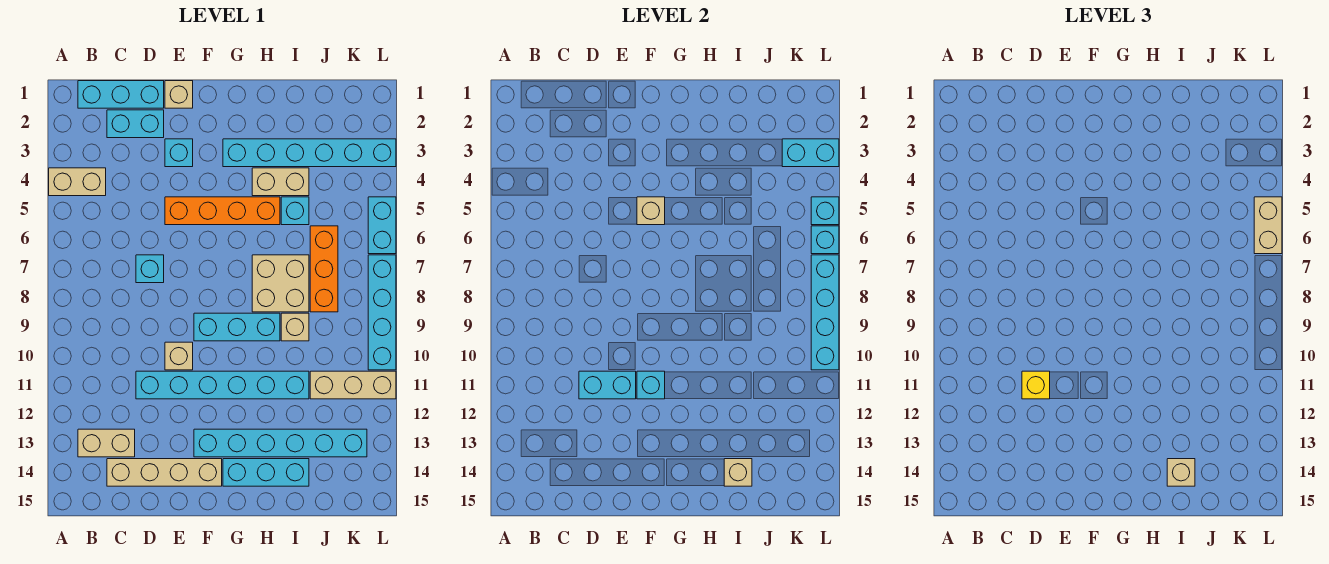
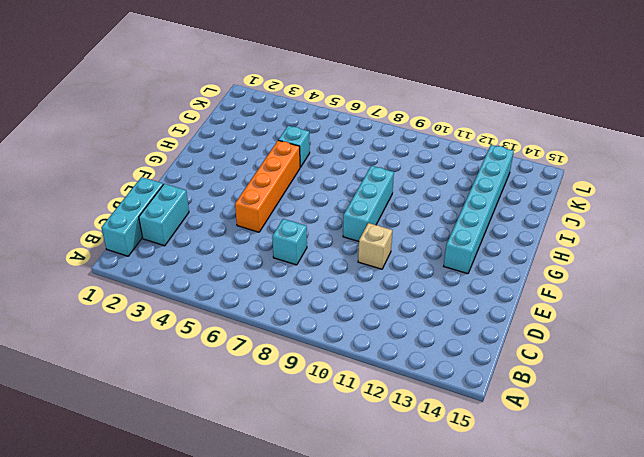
none -> tan brick A4:B4 level 1
none -> tan brick B13:C13 level 1
none -> tan brick C14:F14 level 1
none -> cyan brick D11:I11 level 1

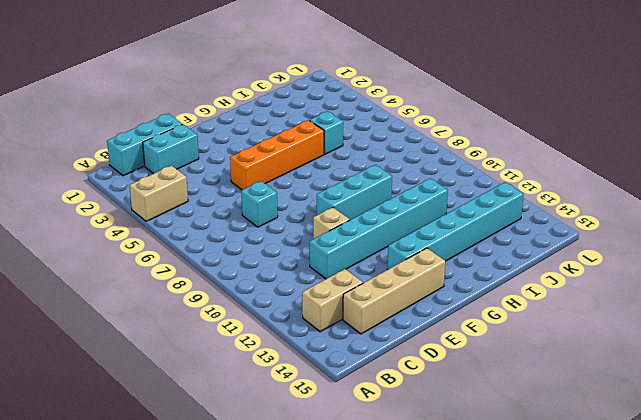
none -> tan brick E1 level 1
none -> cyan brick E3 level 1
none -> cyan brick G3:L3 level 1
none -> cyan brick G14:I14 level 1

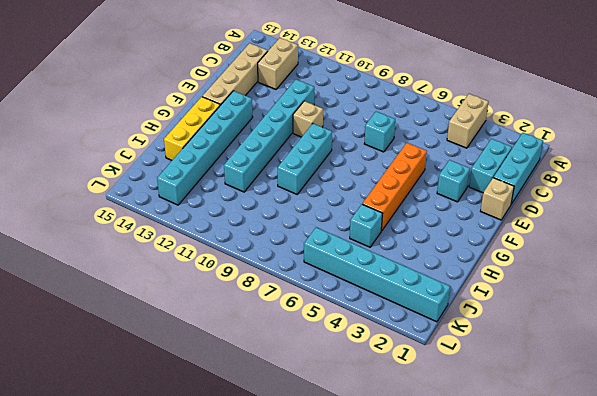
yellow brick G14:I14 level 1 -> cyan brick G14:I14 level 1
cyan brick K1:K6 level 1 -> cyan brick G3:L3 level 1
none -> tan brick H4:I4 level 1
none -> tan brick H7:I8 level 1
none -> tan brick I9 level 1
none -> orange brick J6:J8 level 1

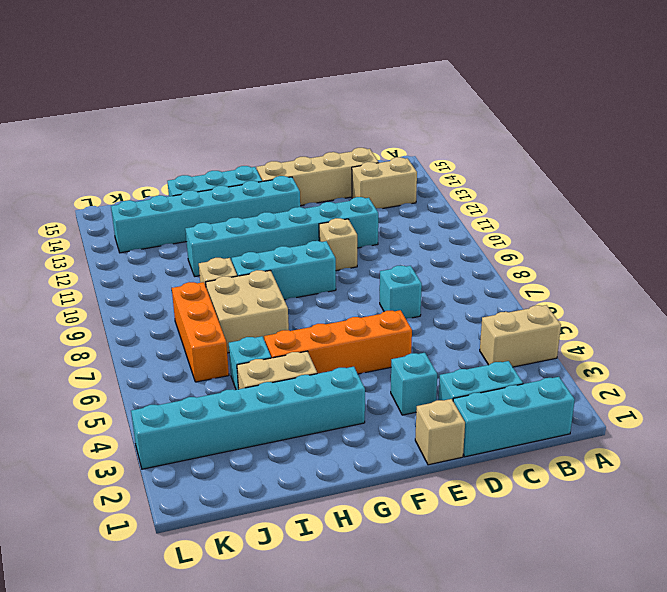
none -> tan brick J11:L11 level 1
none -> cyan brick L5:L6 level 1
none -> cyan brick L7:L10 level 1
none -> cyan brick D11:E11 level 2

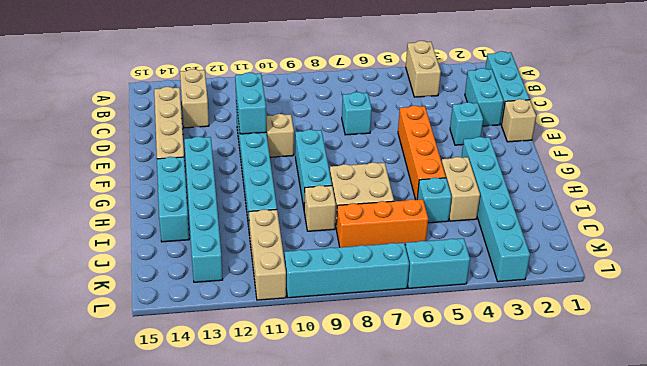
none -> tan brick F5 level 2
none -> cyan brick F11 level 2
none -> tan brick I14 level 2
none -> cyan brick K3:L3 level 2

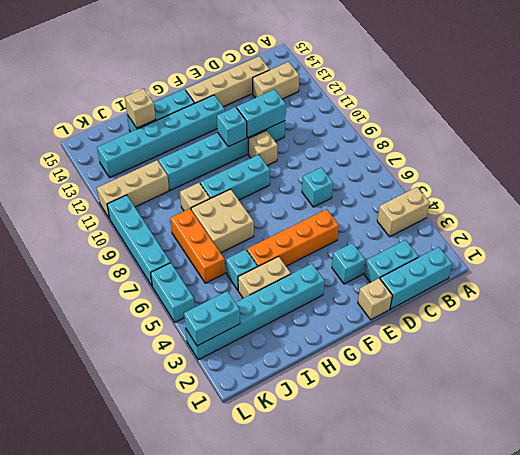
none -> tan brick F5 level 2
none -> cyan brick L5 level 2
none -> cyan brick L6 level 2
none -> cyan brick L7:L10 level 2

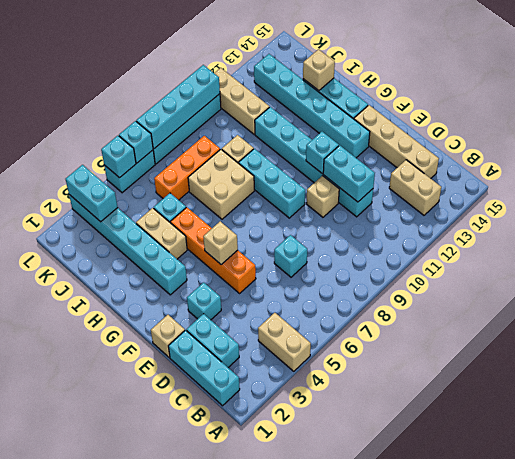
none -> yellow brick D11 level 3
none -> tan brick I14 level 3
none -> tan brick L5:L6 level 3

